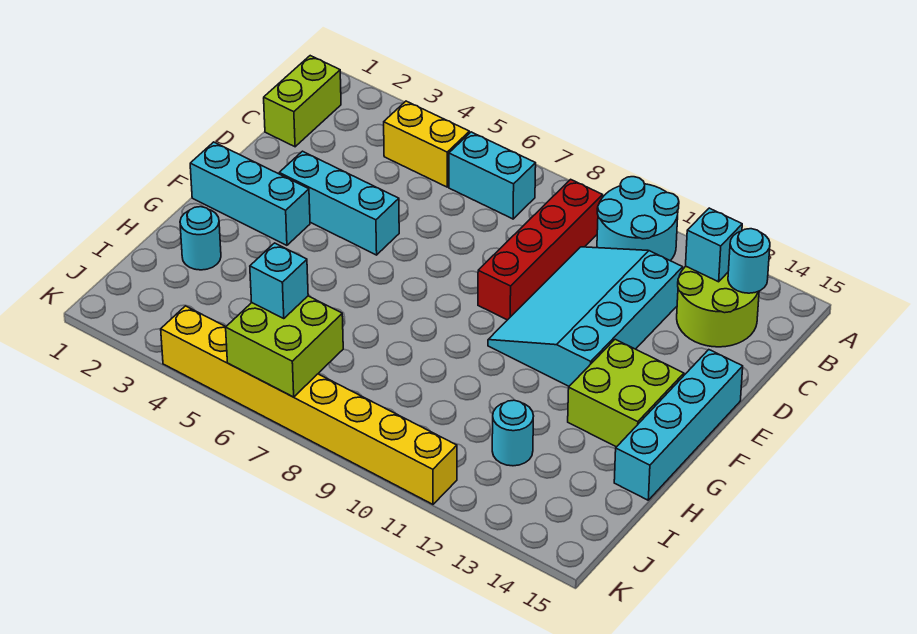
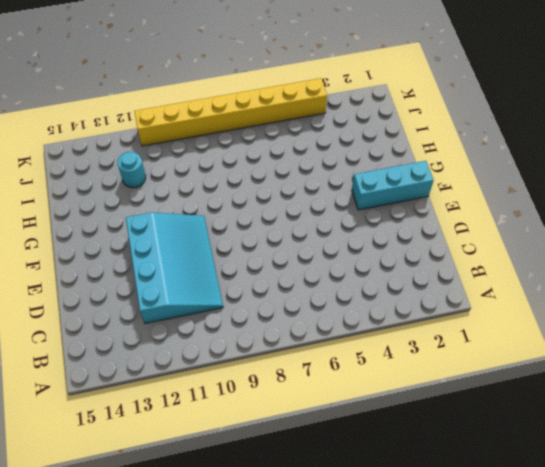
none -> cyan round brick A10:B11 level 1
none -> lime brick B1:C1 level 1
none -> yellow brick B4:B5 level 1

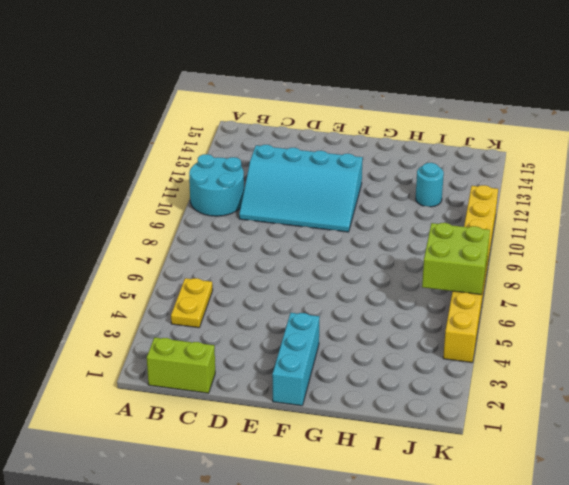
yellow plate B4:B5 level 1 -> yellow brick B4:B5 level 1
none -> cyan brick B6:B7 level 1
none -> red brick B9:E9 level 1
none -> lime round brick B13:C14 level 1

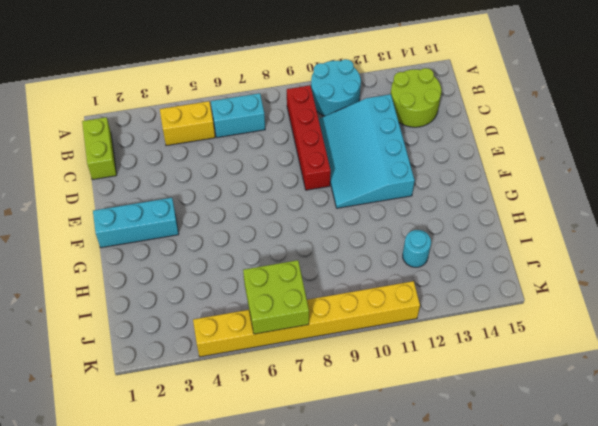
none -> cyan brick E3:E5 level 1
none -> cyan brick E15:H15 level 1
none -> lime brick F13:G14 level 1

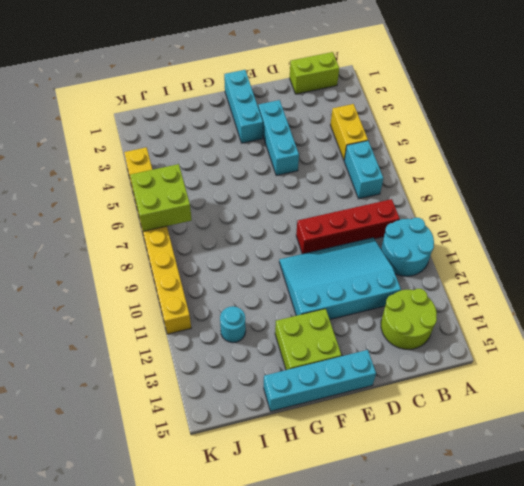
none -> cyan round brick H2 level 1
none -> cyan brick B13 level 2
none -> cyan round brick B14 level 2

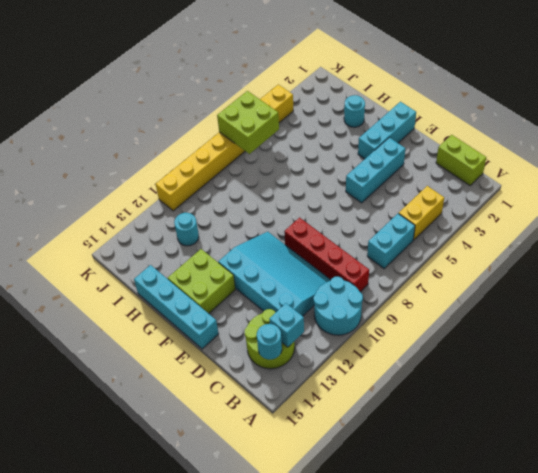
none -> cyan brick J6 level 3

